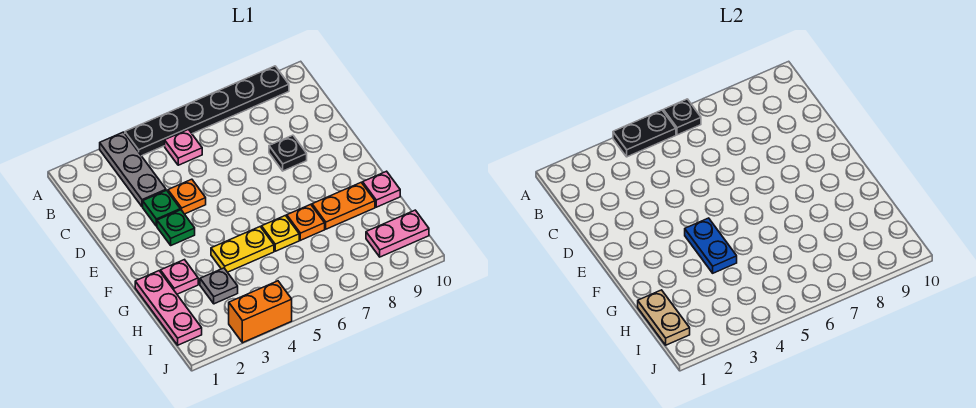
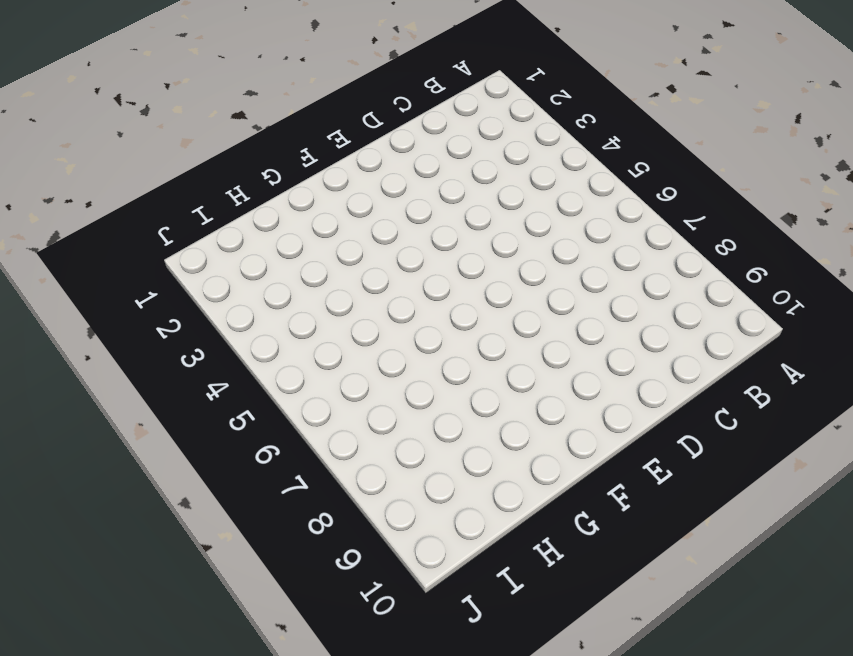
none -> grey plate A3:C3 level 1
none -> black plate A4:A9 level 1
none -> pink plate B5 level 1

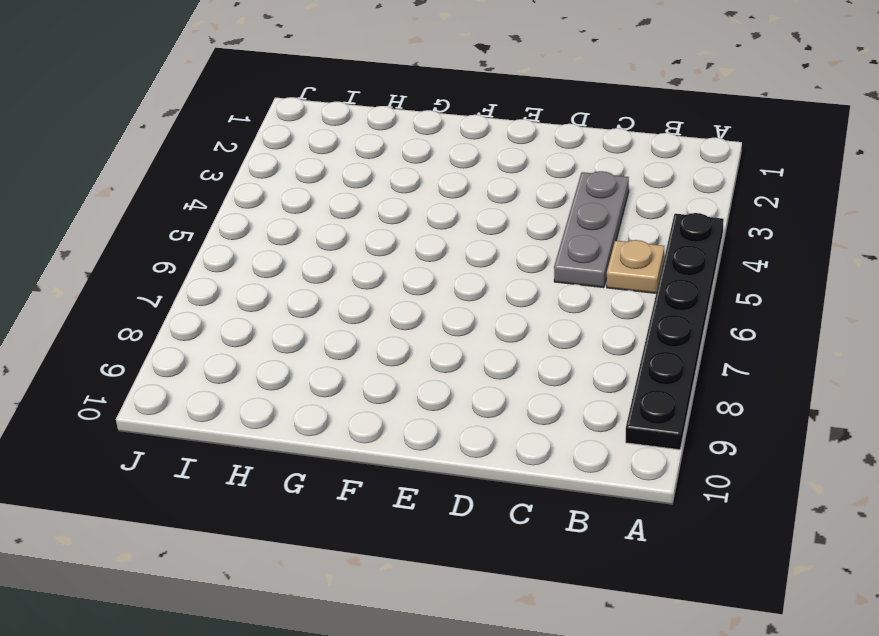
tan plate B5 level 1 -> pink plate B5 level 1
grey plate C3:C5 level 1 -> grey plate A3:C3 level 1
none -> green plate D3 level 1
none -> orange plate D4 level 1
none -> black plate D8 level 1

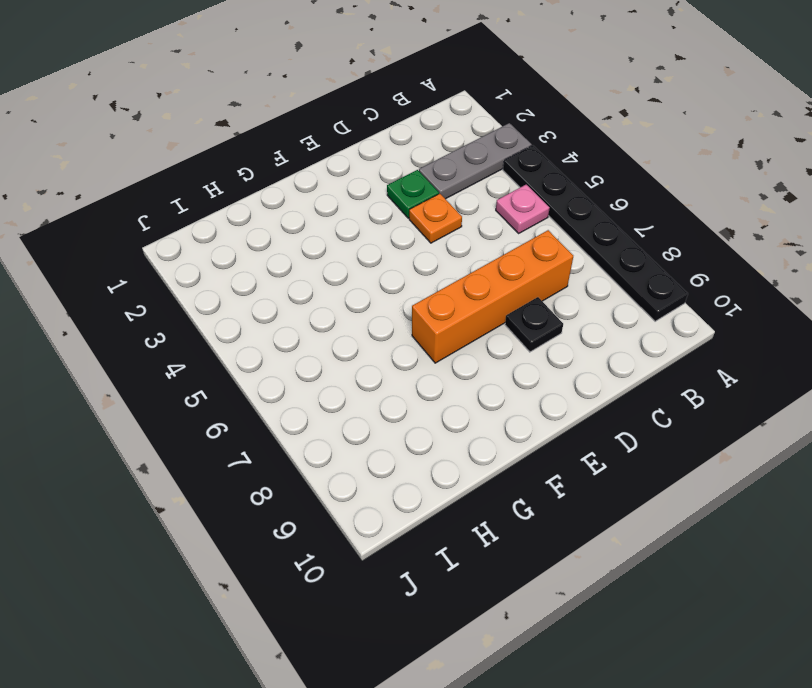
orange brick C7:F7 level 1 -> none
none -> green plate E3 level 1
none -> pink plate G1:I1 level 1
none -> pink plate G2 level 1

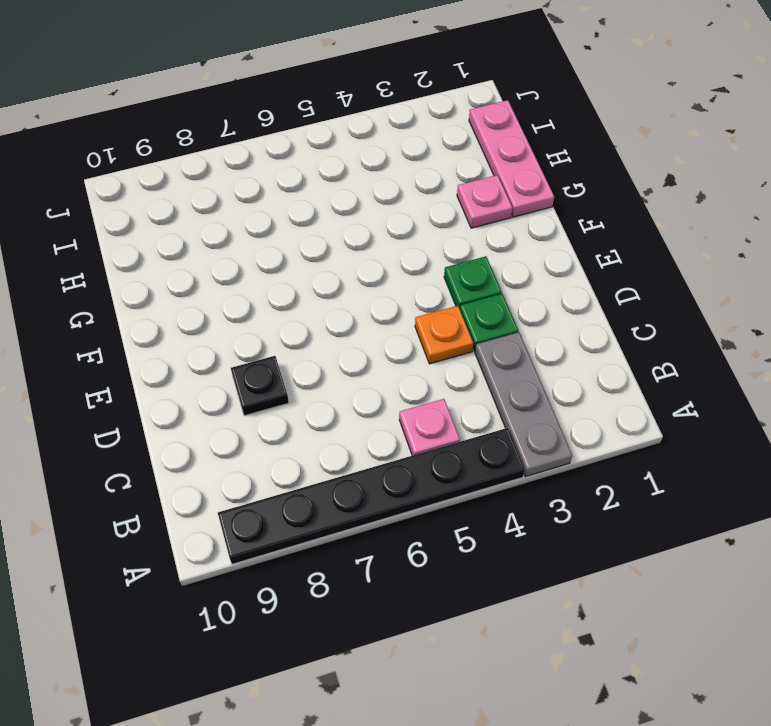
none -> yellow plate G4:G5 level 1
none -> yellow plate G6 level 1
none -> orange plate G7 level 1

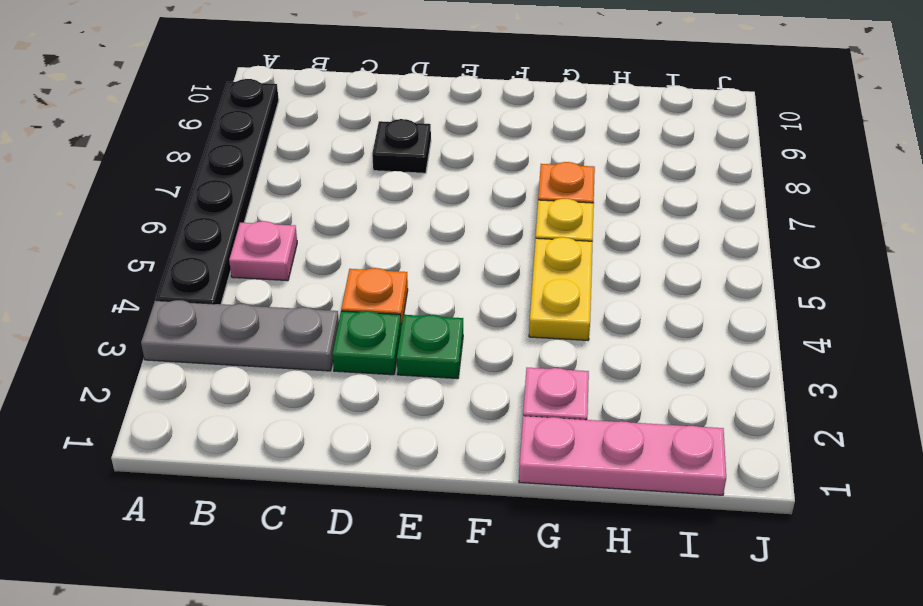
none -> orange plate G8:G9 level 1
none -> pink plate G10 level 1
none -> grey plate H3 level 1

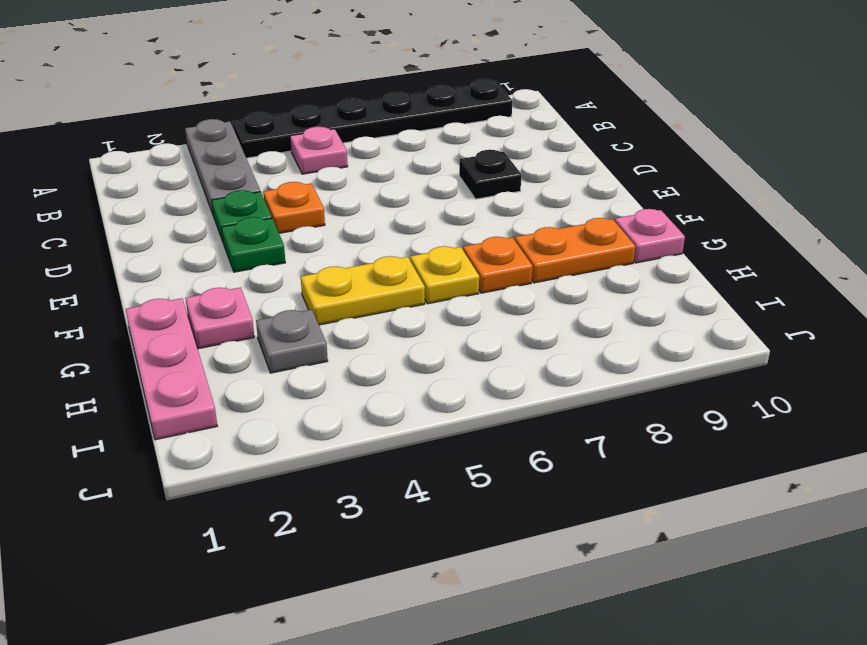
none -> pink plate I9:I10 level 1
none -> orange brick J3:J4 level 1
none -> black plate A4:A5 level 2

